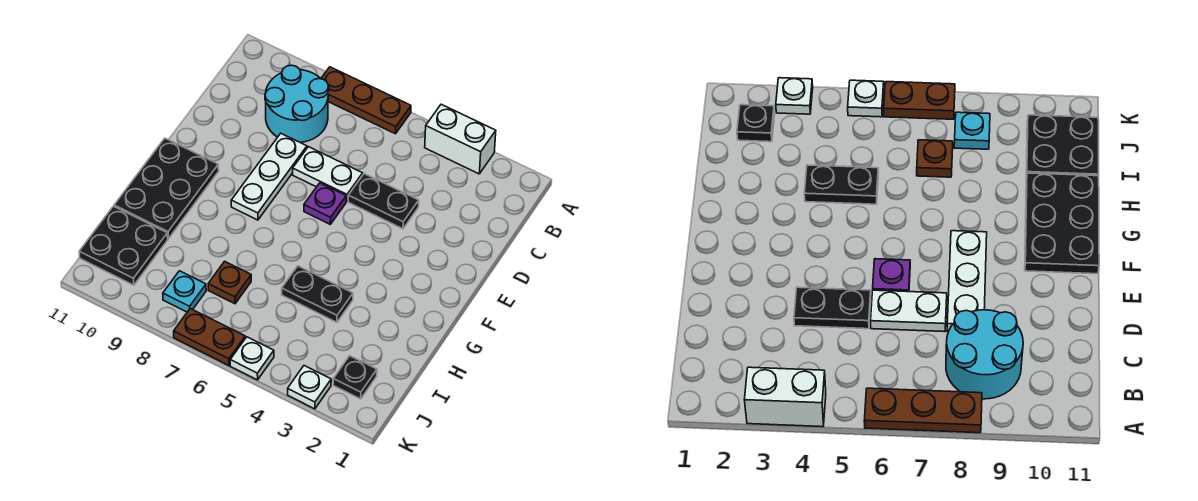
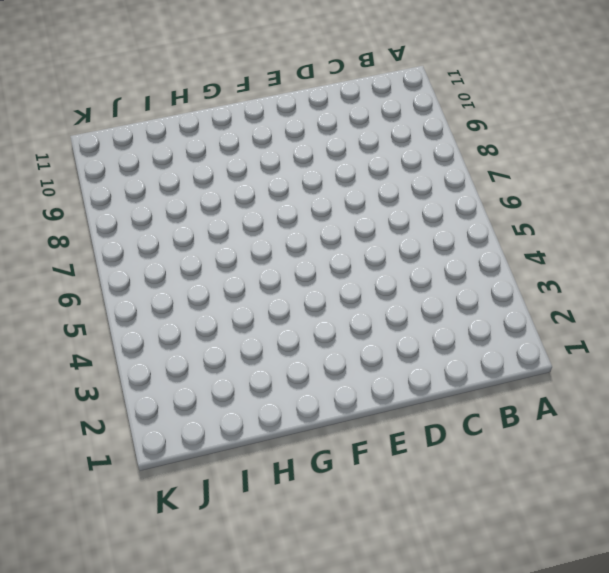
none -> white brick A3:A4 level 1
none -> brown plate A6:A8 level 1
none -> cyan round brick B8:C9 level 1

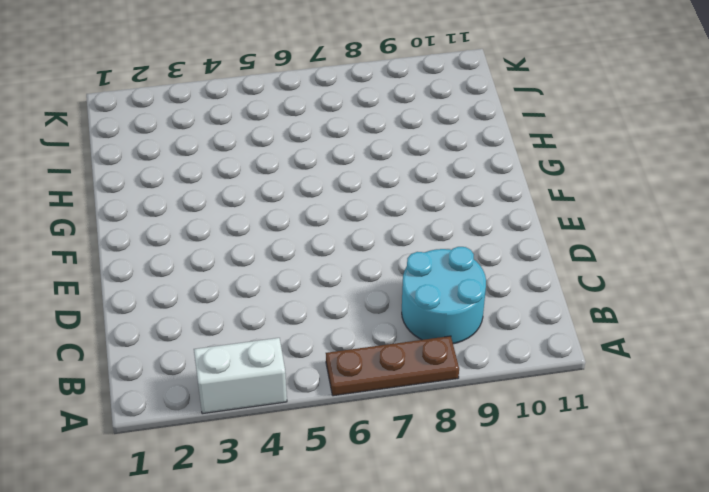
none -> black plate D4:D5 level 1
none -> white plate D6:D7 level 1
none -> white plate D8:F8 level 1

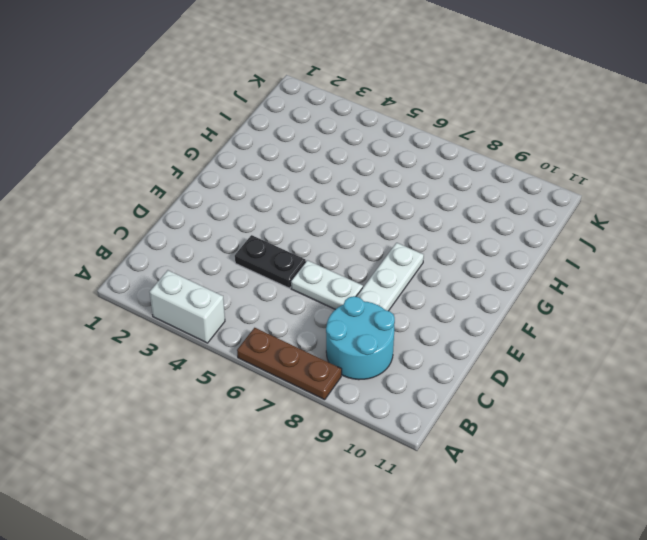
none -> purple plate E6 level 1
none -> black plate F10:H11 level 1
none -> black plate H4:H5 level 1

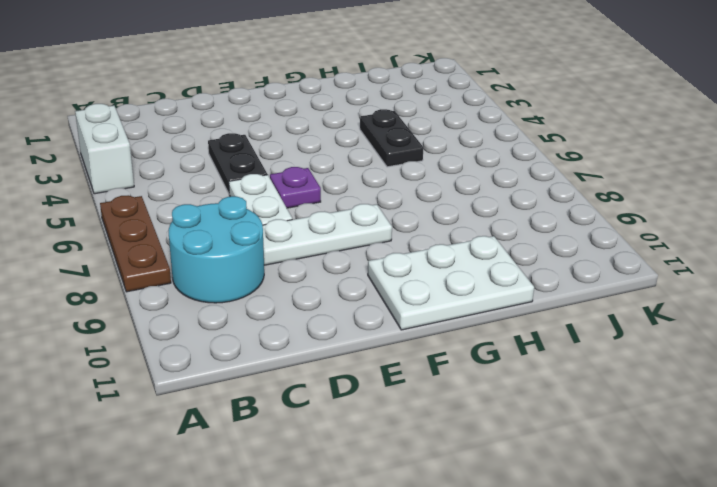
white plate F10:H11 level 1 -> black plate F10:H11 level 1
none -> brown plate I7 level 1
none -> black plate I10:J11 level 1
none -> black plate J2 level 1

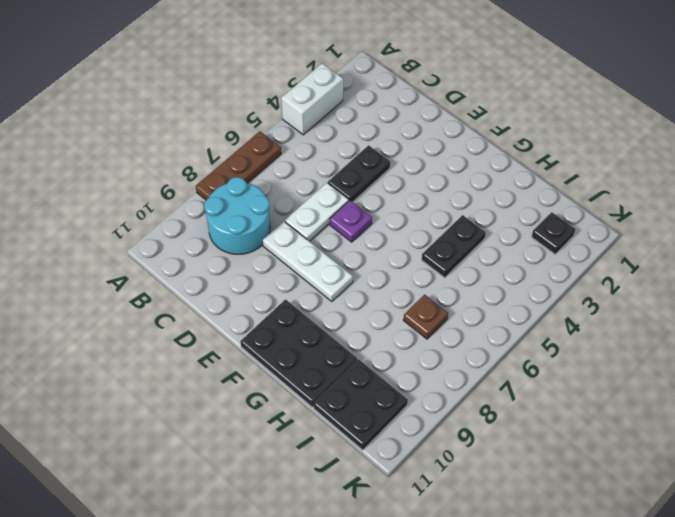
none -> cyan plate J8 level 1
none -> white plate K3 level 1
none -> white plate K5 level 1

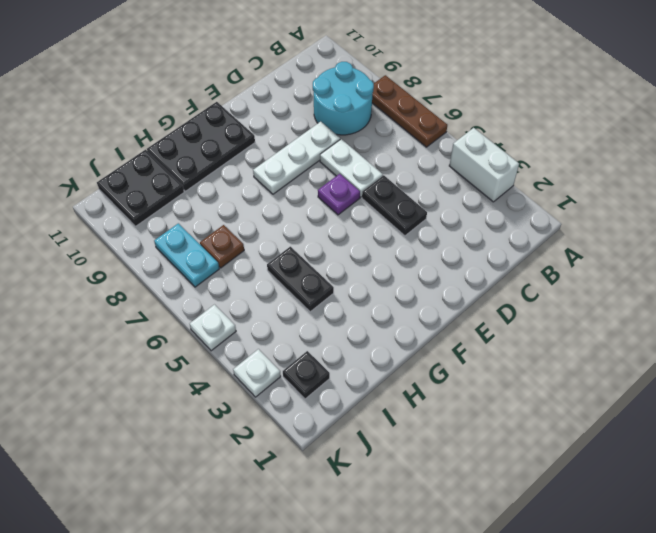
cyan plate J7:J8 level 1 -> cyan plate J8 level 1
none -> brown plate K6:K7 level 1

